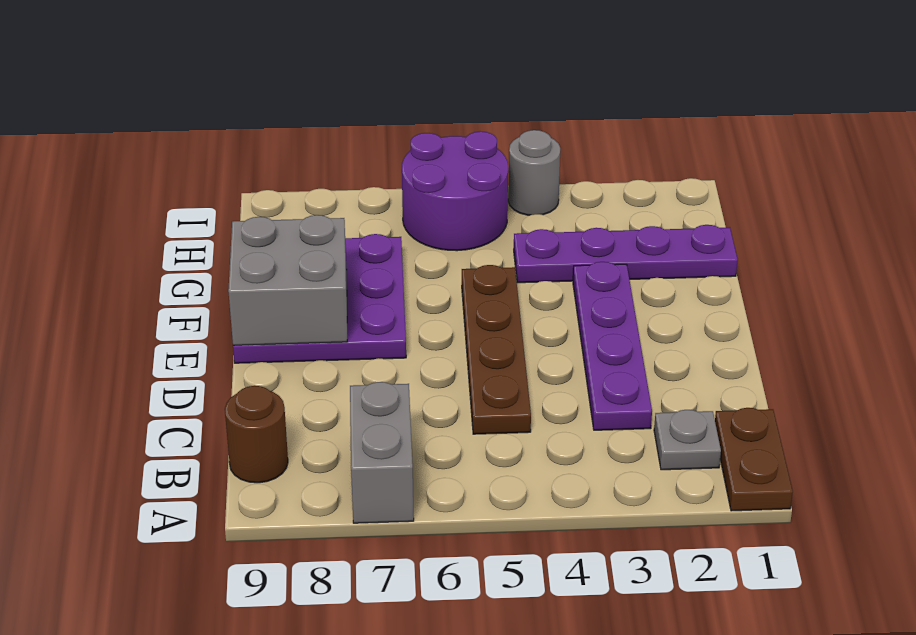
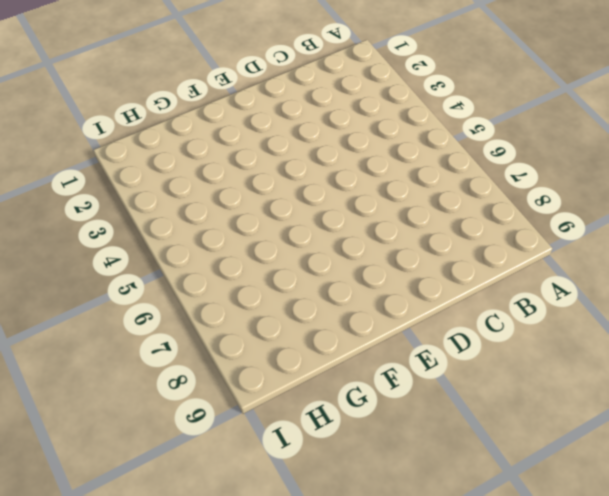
none -> brown plate A1:B1 level 1
none -> grey brick A7:B7 level 1

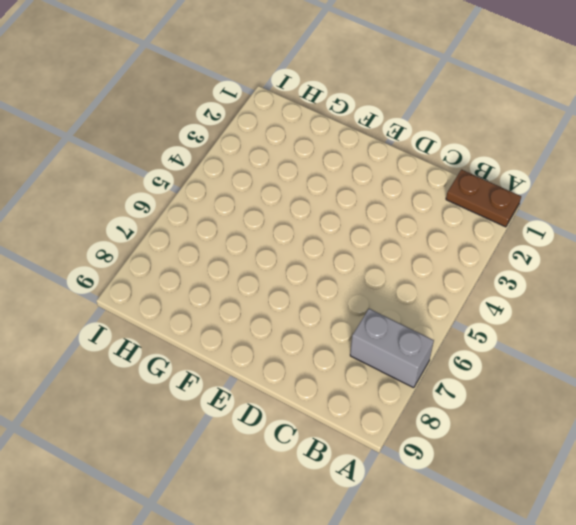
none -> grey plate B2 level 1
none -> brown round brick B9 level 1

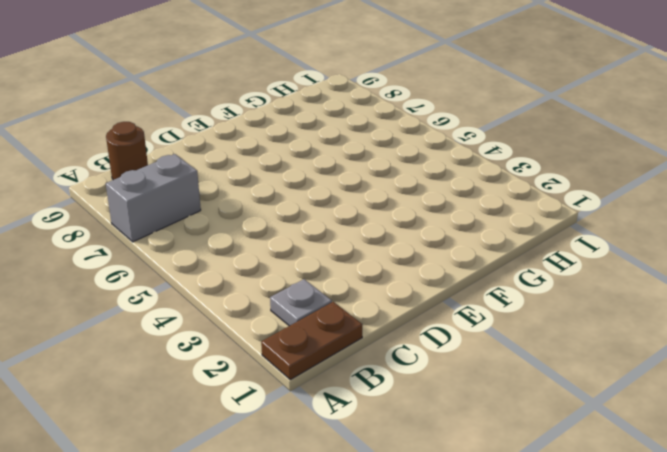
none -> purple plate C3:F3 level 1
none -> brown plate C5:F5 level 1

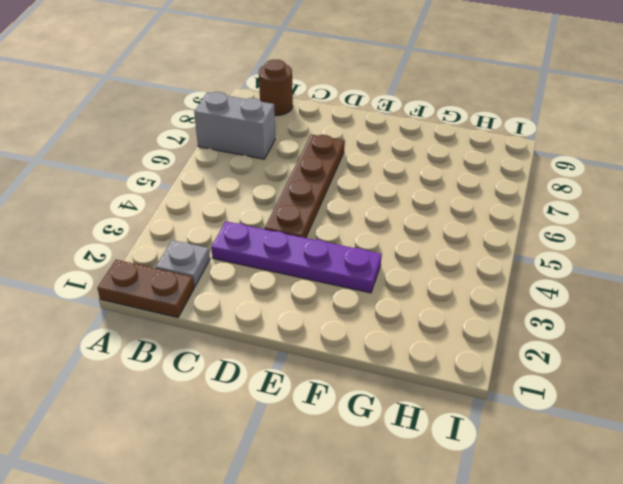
brown plate D4:D7 level 1 -> brown plate C5:F5 level 1
none -> purple plate E7:G9 level 1
none -> purple plate G1:G4 level 1

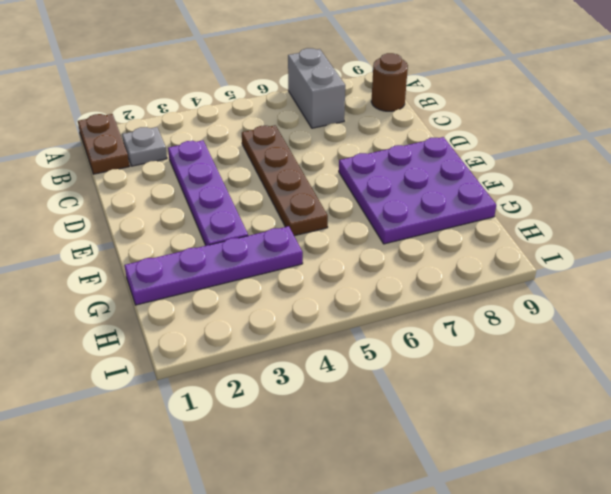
none -> purple round brick H5:I6 level 1
none -> grey round brick I4 level 1

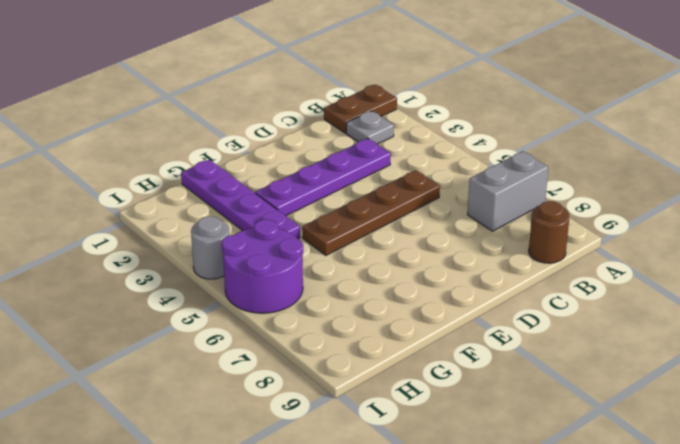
none -> purple plate E7:G9 level 1
none -> grey brick E8:F9 level 2

